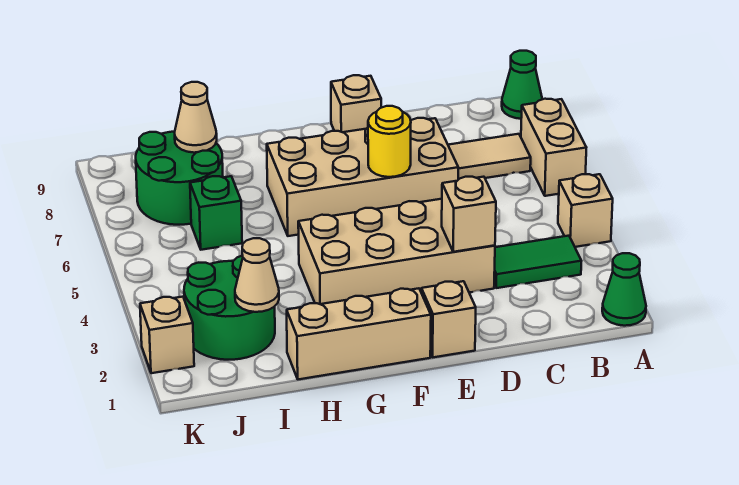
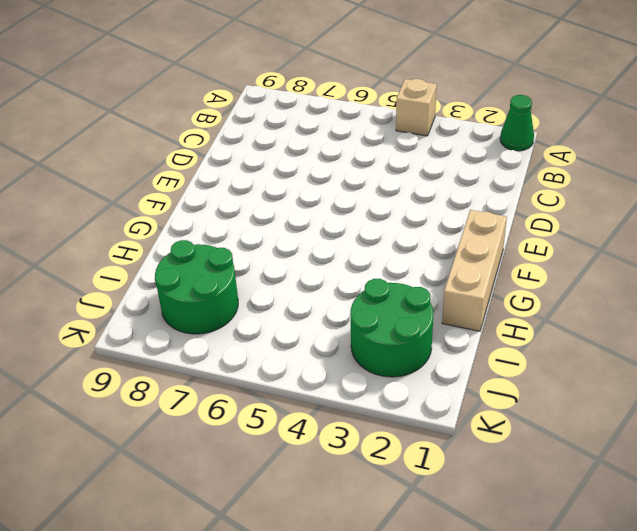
none -> tan brick A6:A7 level 1
none -> green cone A9 level 1
none -> green tile B3:C3 level 1

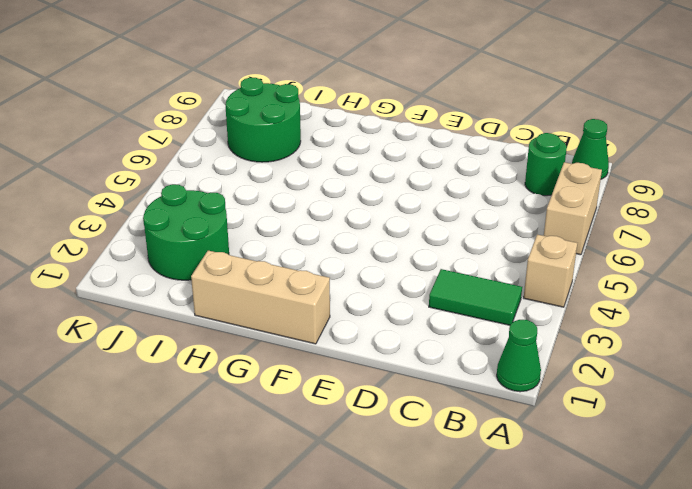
green round brick B8 level 1 -> none
none -> tan tile B7:C7 level 1
none -> tan brick D3:G4 level 1
none -> tan brick D6:G7 level 1

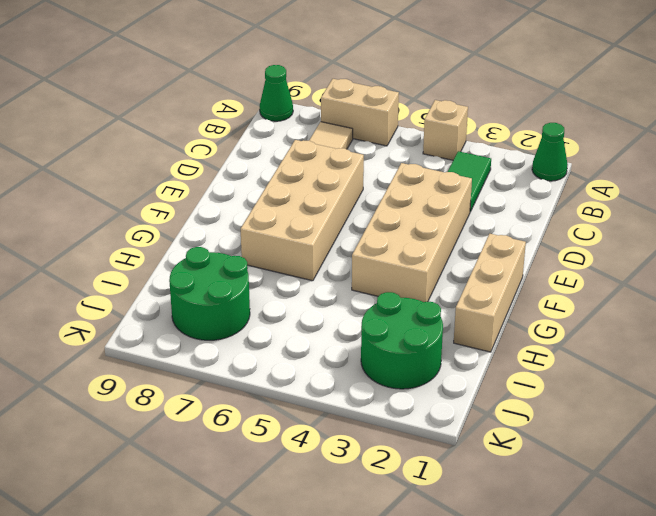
none -> tan brick E1 level 1
none -> tan brick E9 level 1
none -> green brick I6 level 1

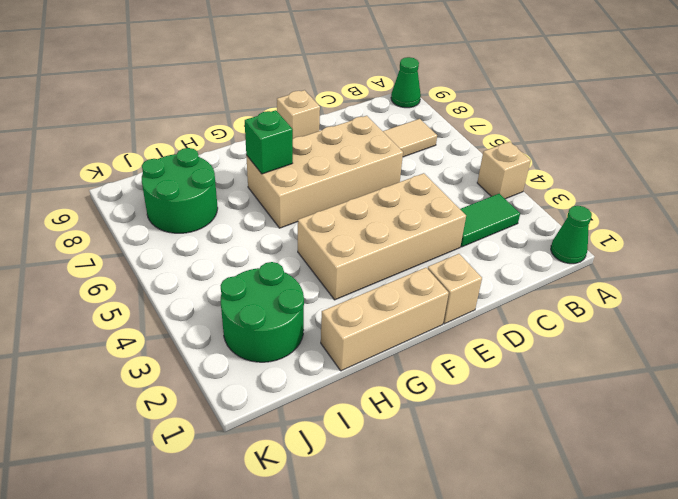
green brick G7 level 2 -> green brick I6 level 1
none -> tan brick A6:A7 level 1
none -> tan brick K2 level 1
none -> tan brick D3 level 2

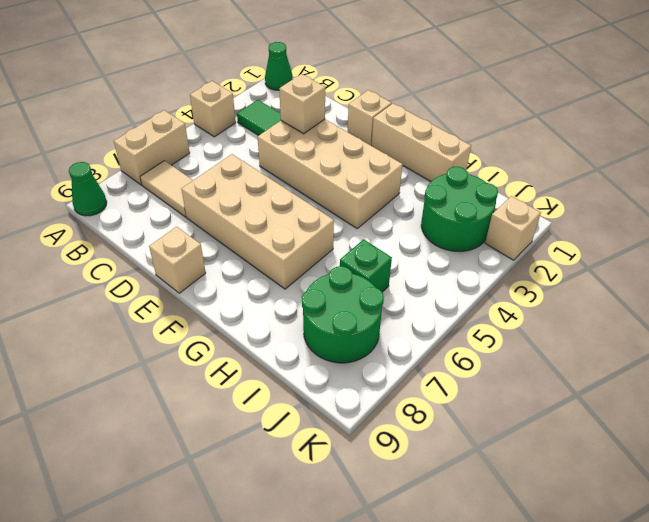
none -> yellow round brick E6 level 2
none -> tan cone I2 level 2
none -> tan cone I8 level 2

